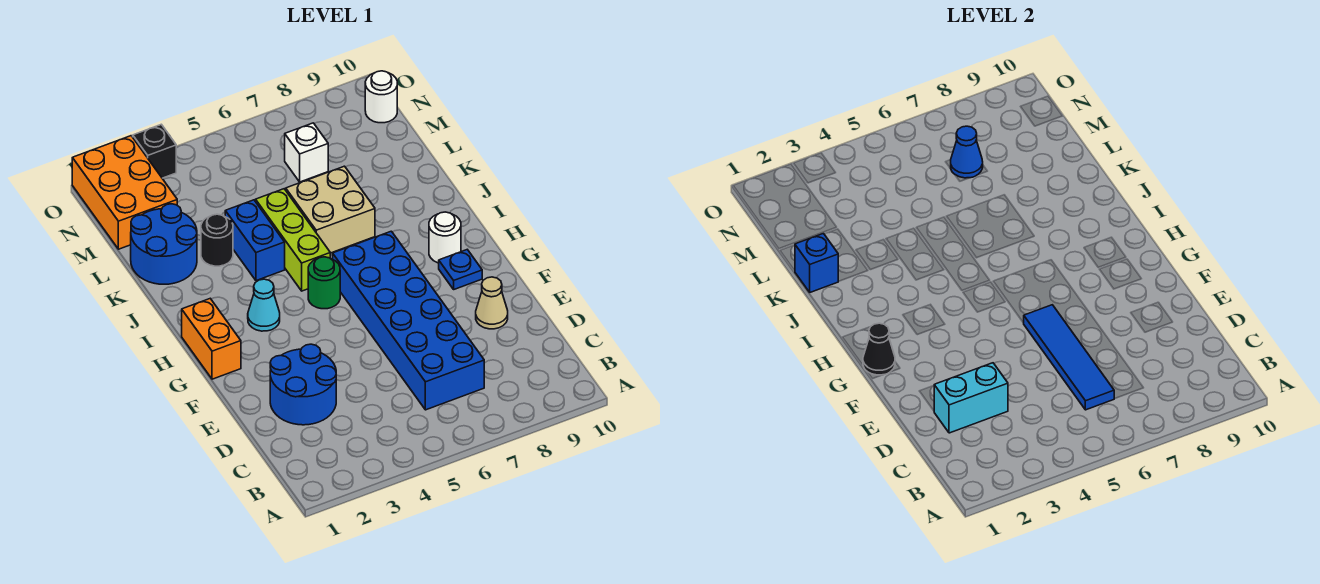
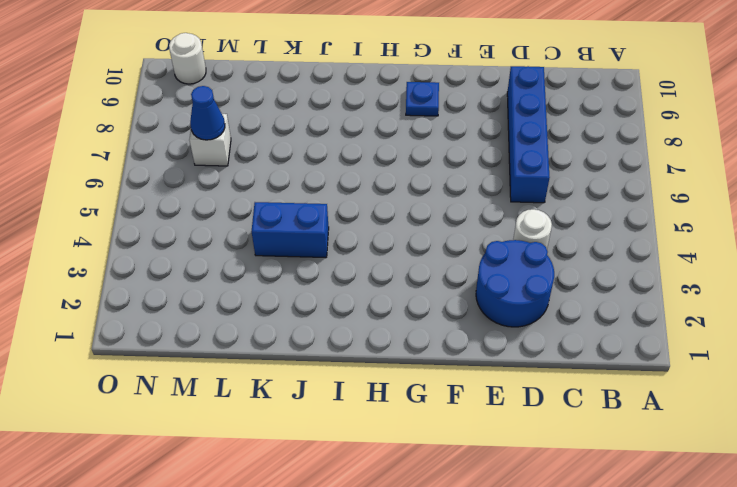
white round brick D4 level 1 -> white round brick H9 level 1
blue brick D6:D9 level 1 -> blue brick C6:H7 level 1
none -> tan cone E9 level 1
none -> orange brick G1:H1 level 1
none -> cyan cone H3 level 1

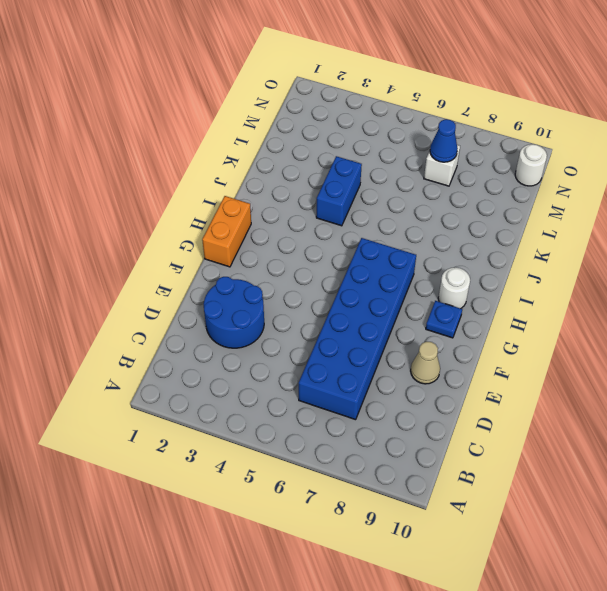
none -> cyan cone H3 level 1
none -> green round brick H5 level 1
none -> lime brick I5:K5 level 1

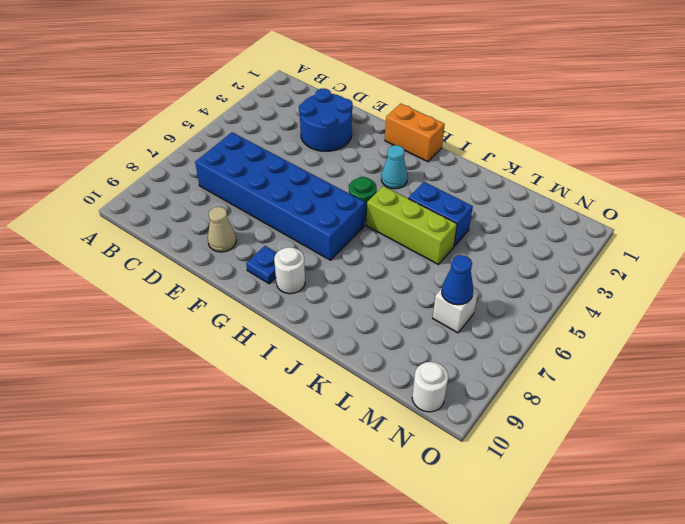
none -> tan brick J6:K7 level 1
none -> blue round brick K1:L2 level 1
none -> black round brick K3 level 1

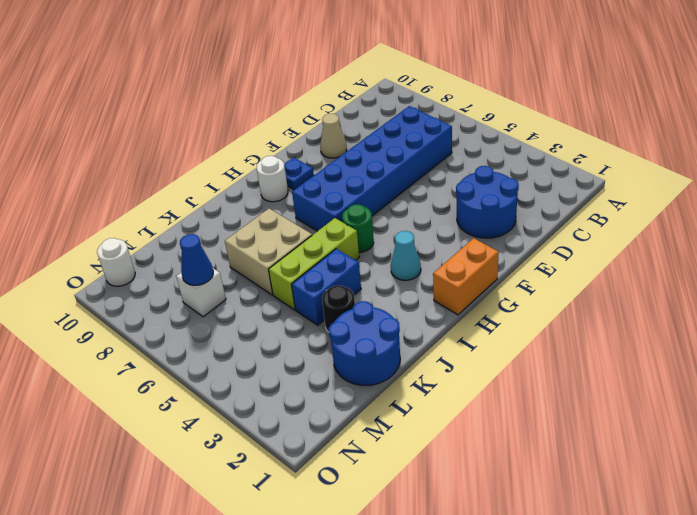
none -> orange brick M1:O2 level 1
none -> black brick O3 level 1
none -> blue tile C6:F6 level 2

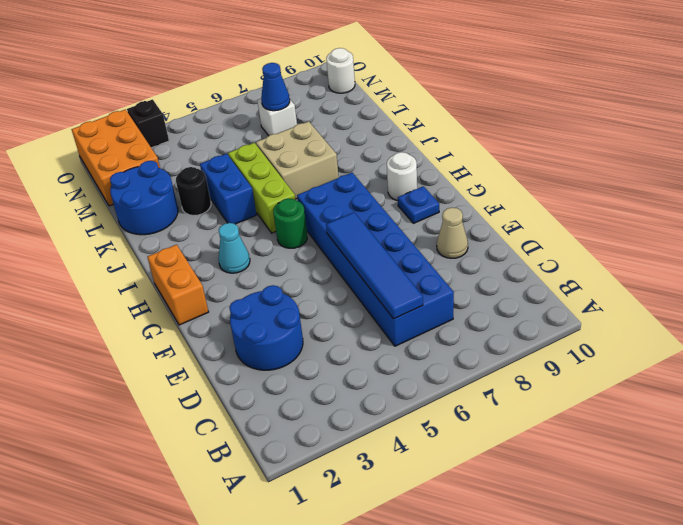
none -> cyan brick D2:D3 level 2
none -> black cone G1 level 2
none -> blue brick K1 level 2

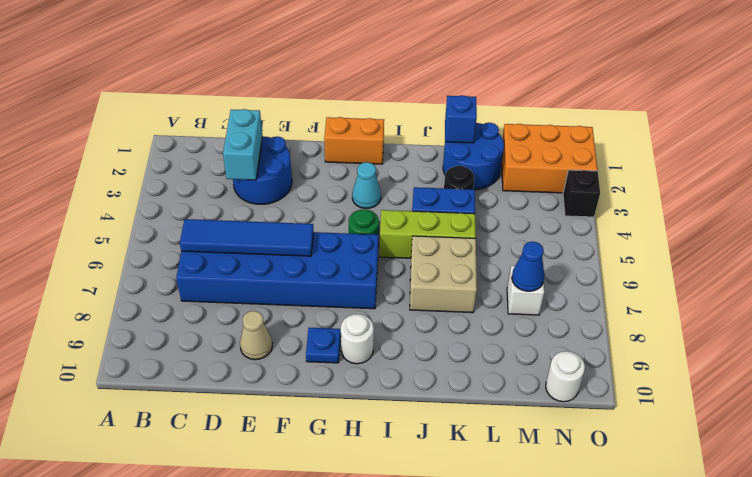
none -> black cone G1 level 2

